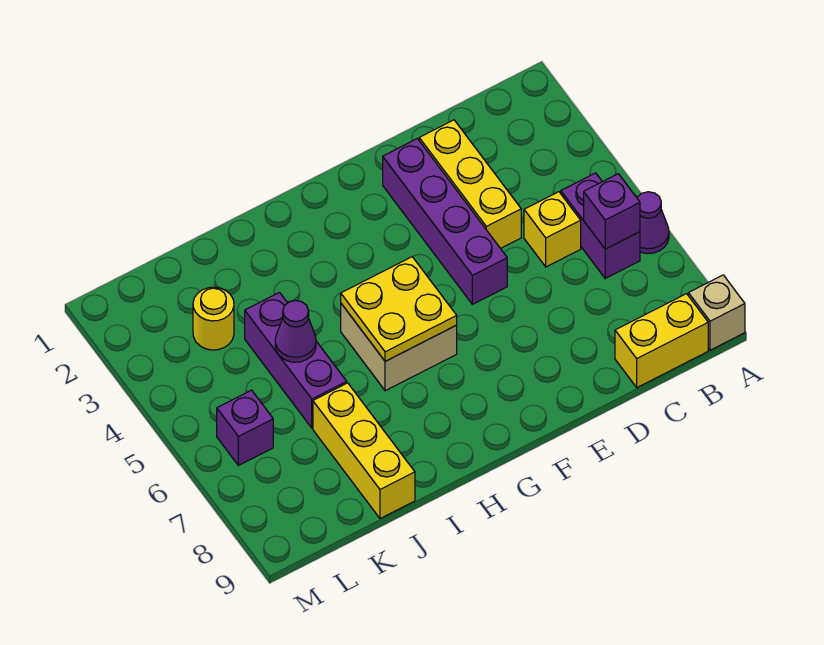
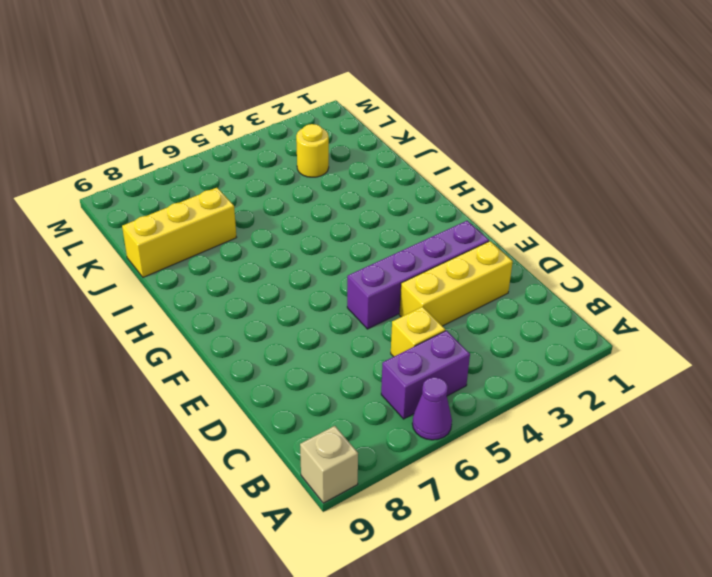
none -> yellow brick B9:C9 level 1
none -> tan brick G5:H6 level 1
none -> purple brick J4:J6 level 1

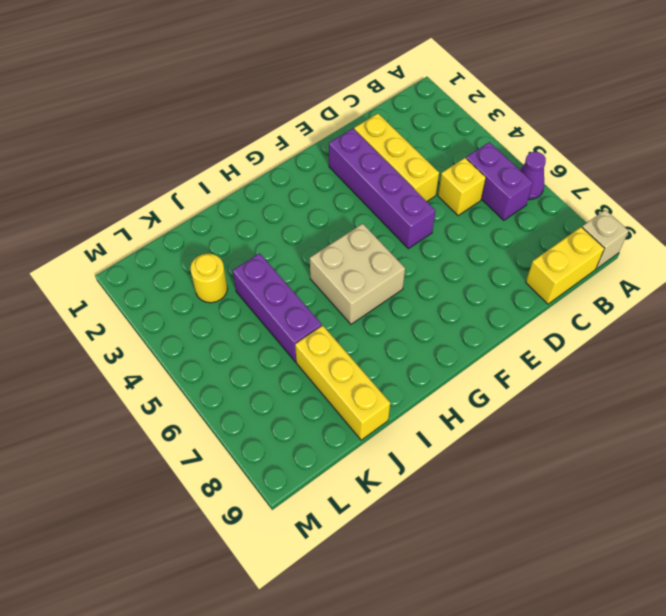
none -> purple brick L6 level 1
none -> purple brick B6 level 2
none -> yellow plate G5:H6 level 2

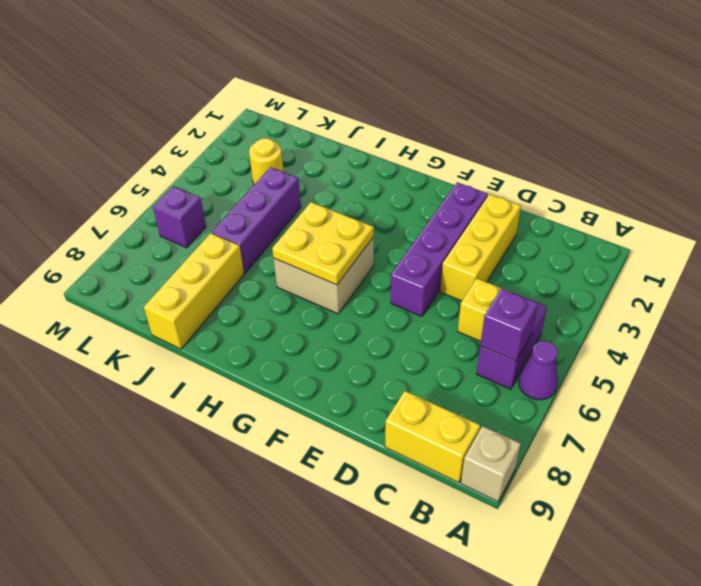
none -> purple cone J5 level 2

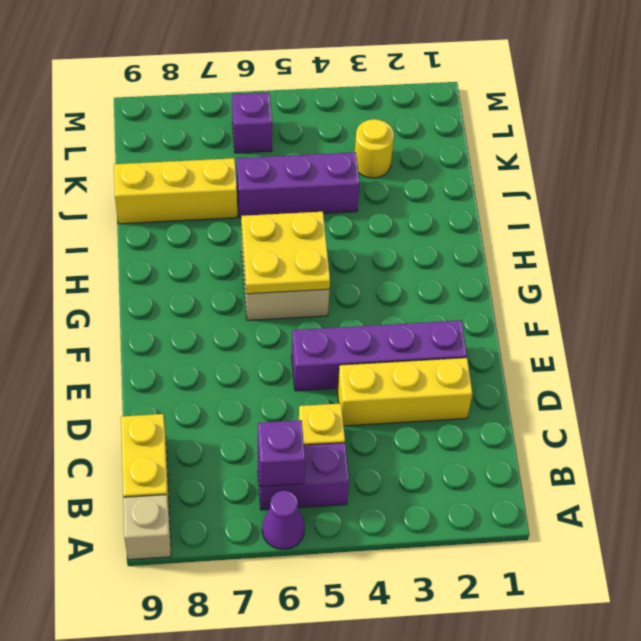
none -> purple cone J5 level 2

